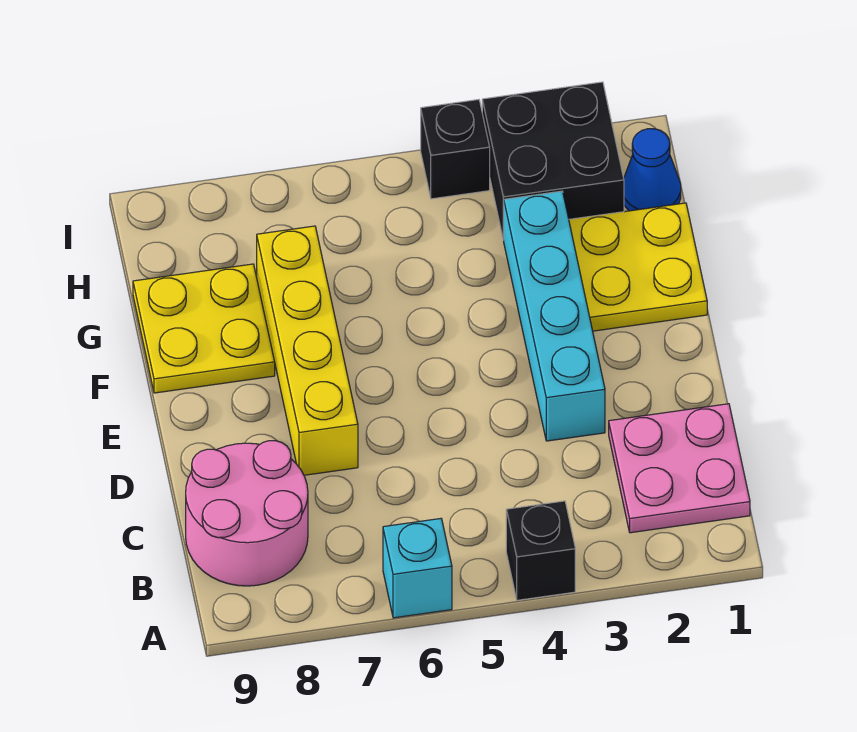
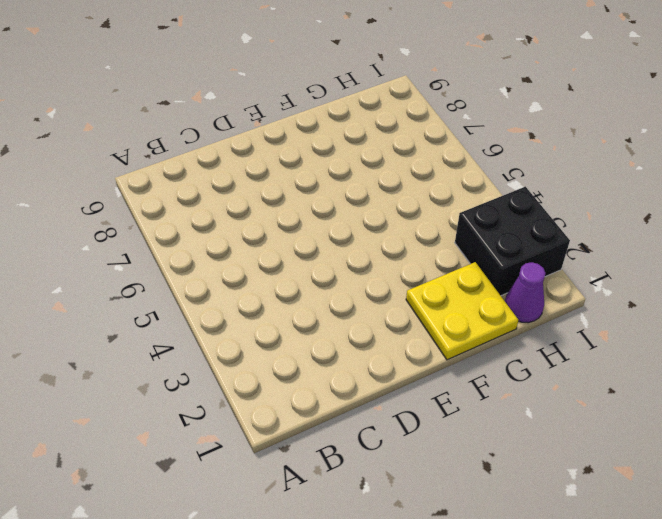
purple cone H1 level 1 -> blue cone H1 level 1
none -> black brick A4 level 1
none -> cyan brick A6 level 1

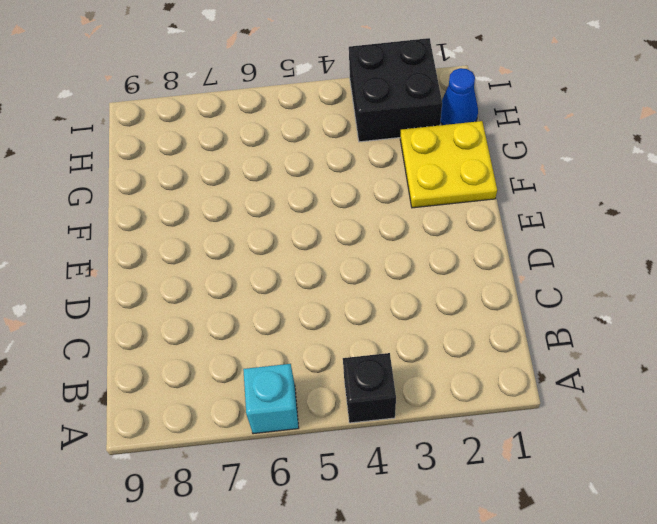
none -> pink plate B1:C2 level 1
none -> pink round brick B8:C9 level 1

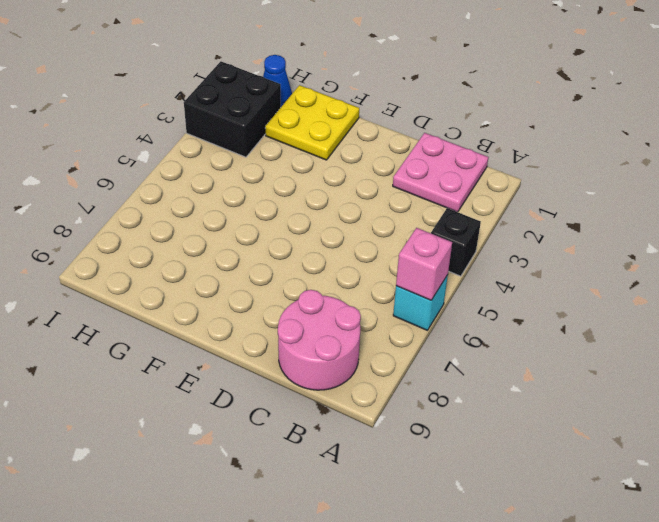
pink brick A6 level 2 -> none
none -> cyan brick D3:G3 level 1
none -> yellow brick D7:G7 level 1

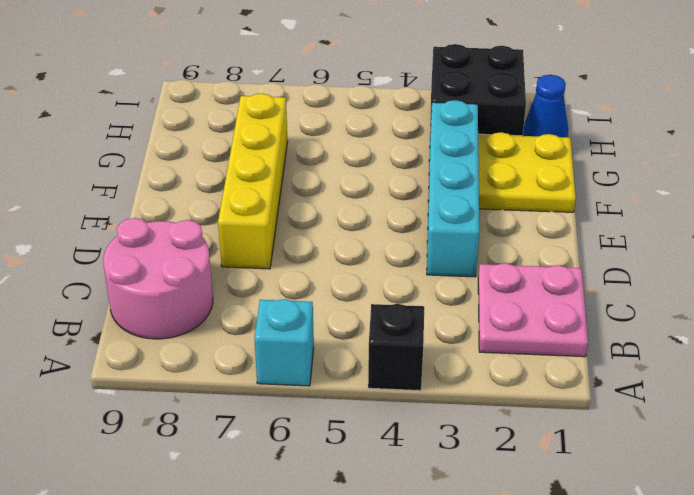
none -> yellow plate F8:G9 level 1
none -> black brick I4 level 1

